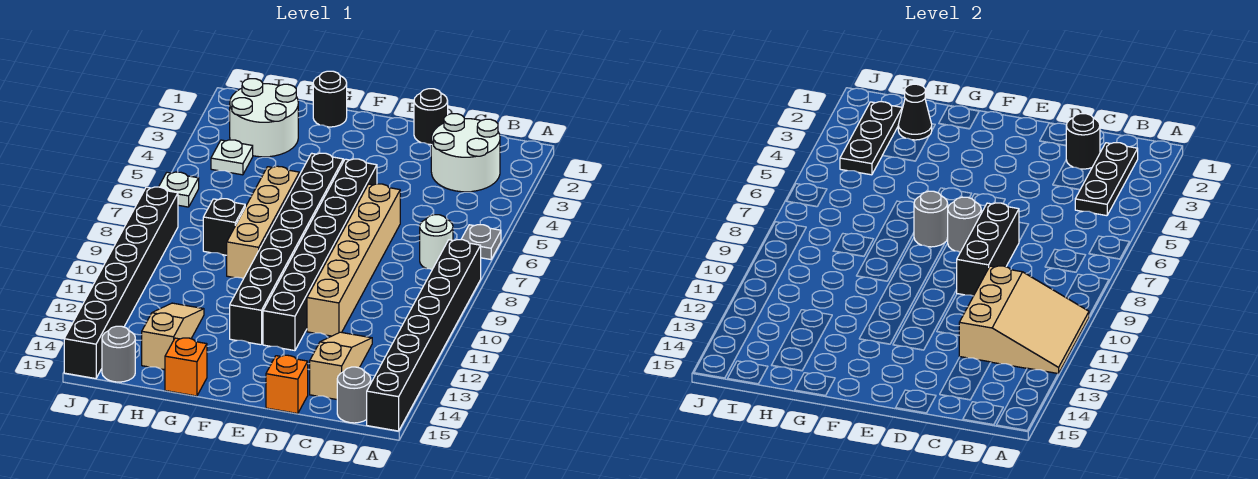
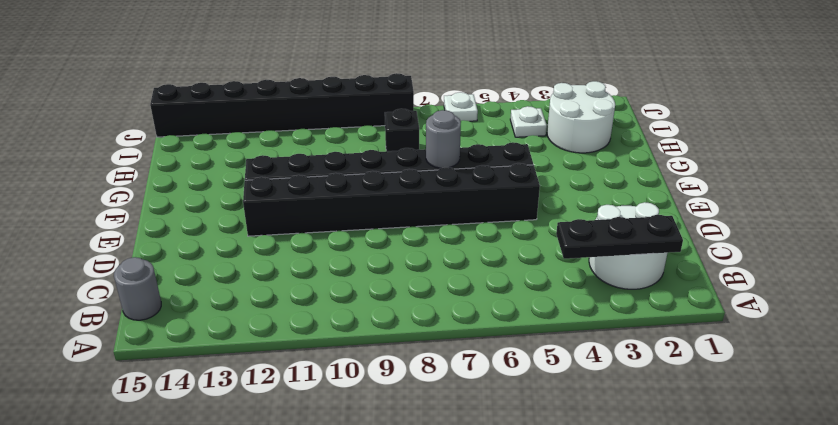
none -> grey plate A6 level 1
none -> black brick A8:A15 level 1
none -> white round brick B7 level 1

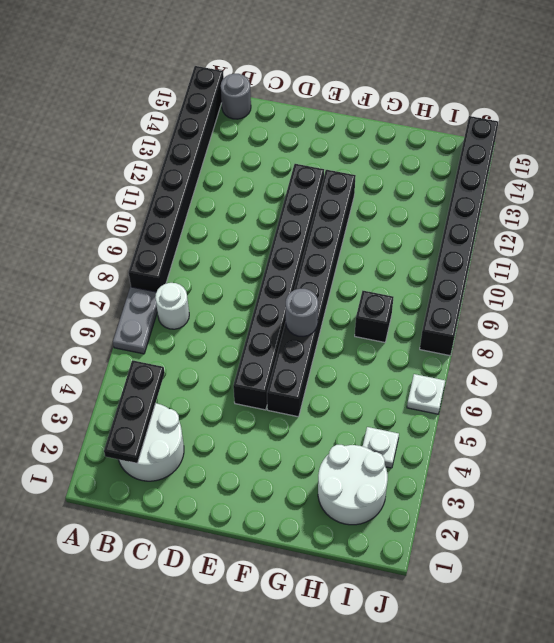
grey plate A6:A7 level 1 -> grey plate A6 level 1
none -> tan slope C12:C14 level 1 top 14
none -> black round brick D1 level 1
none -> tan brick D6:D11 level 1

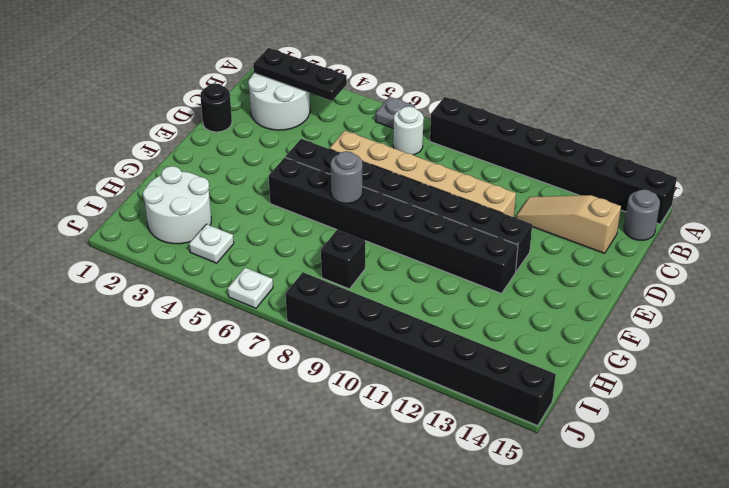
none -> orange brick D15 level 1
none -> black round brick G1 level 1
none -> tan brick G6:G9 level 1

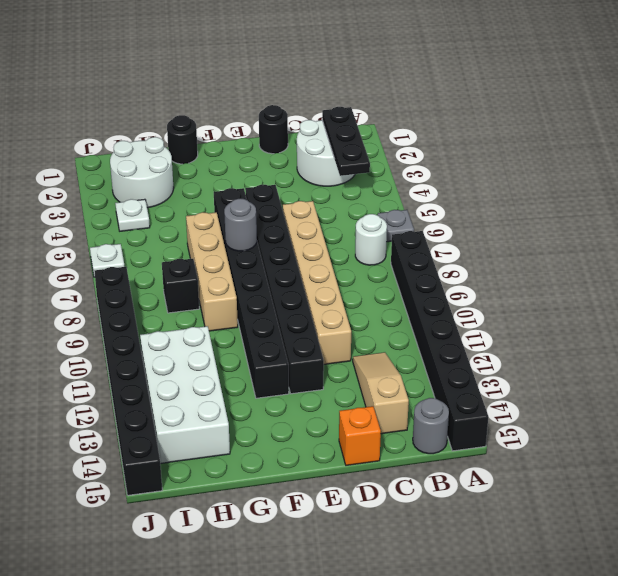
white brick H11:I14 level 1 -> tan slope H12:H14 level 1 top 14
none -> orange brick G15 level 1
none -> grey round brick I15 level 1
none -> tan slope A10:C12 level 2 top C

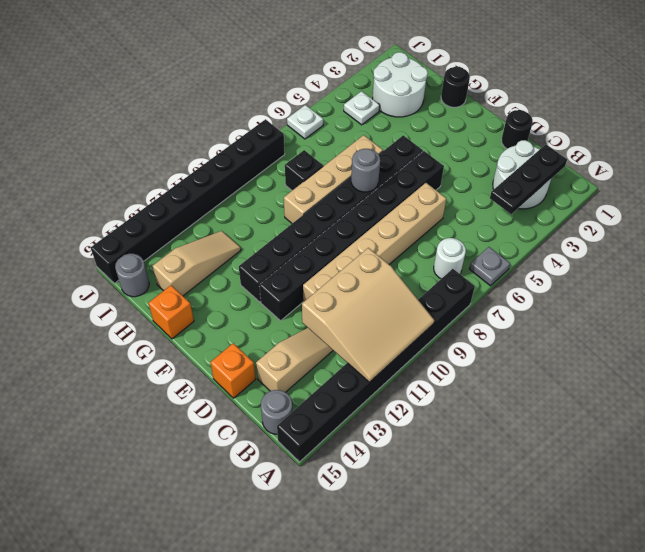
none -> black round brick C2 level 2
none -> black brick D7:D9 level 2
none -> grey round brick E7 level 2

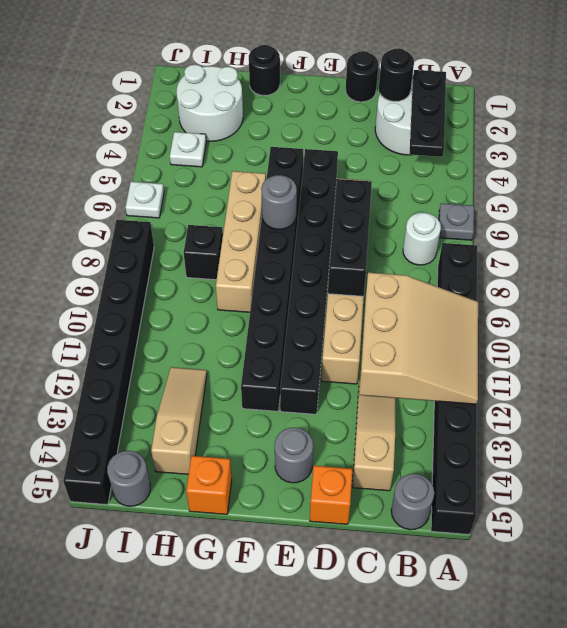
grey round brick E14 level 1 -> grey round brick E7 level 2
none -> black cone H2 level 2
none -> black plate I2:I4 level 2

